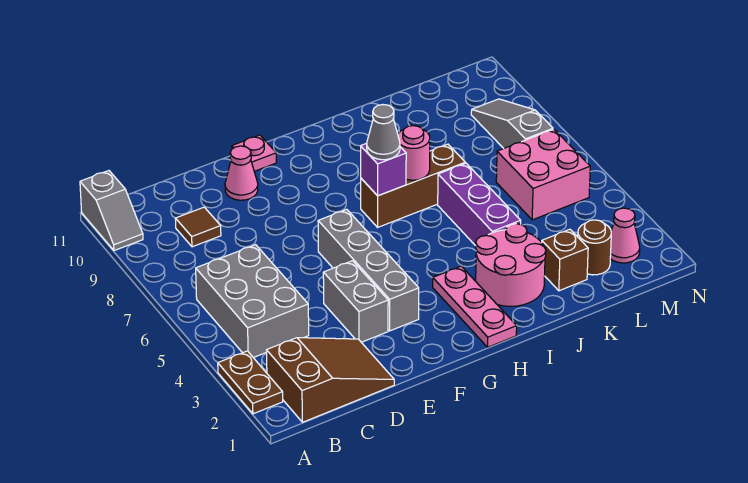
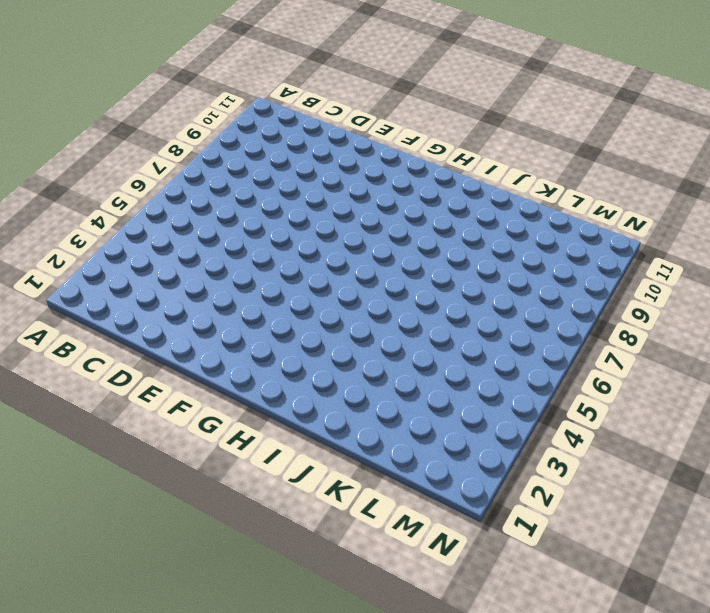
none -> brown plate A2:A3 level 1
none -> grey slope A10:A11 level 1 top 11
none -> brown slope B1:D2 level 1 top B

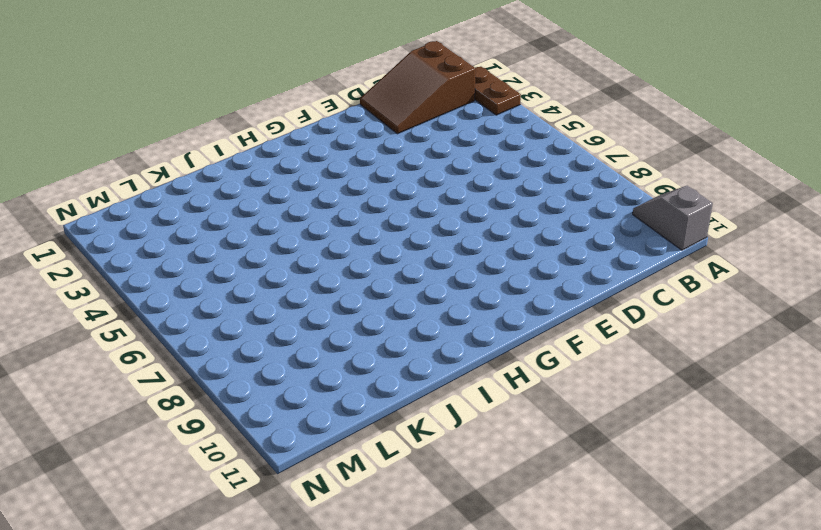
none -> grey brick B4:C6 level 1
none -> brown tile C9 level 1
none -> grey brick E3:E4 level 1

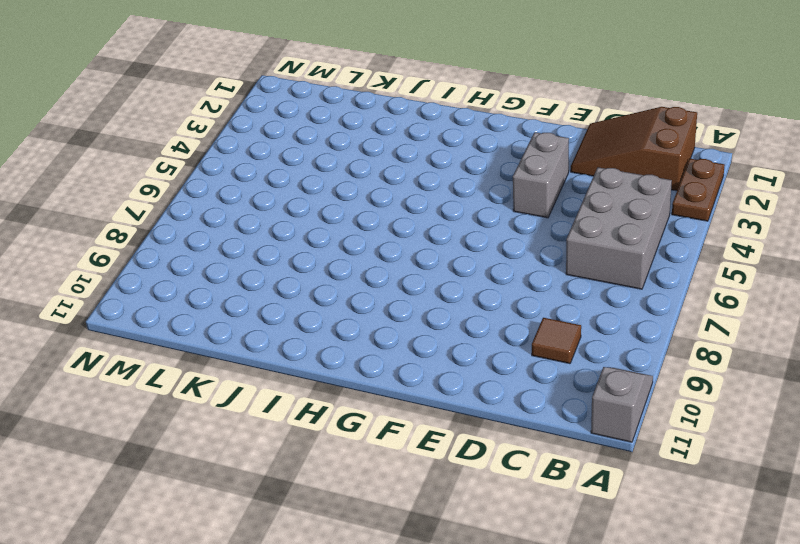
none -> pink cone E10 level 1
none -> grey brick F3:F6 level 1
none -> pink plate F11 level 1

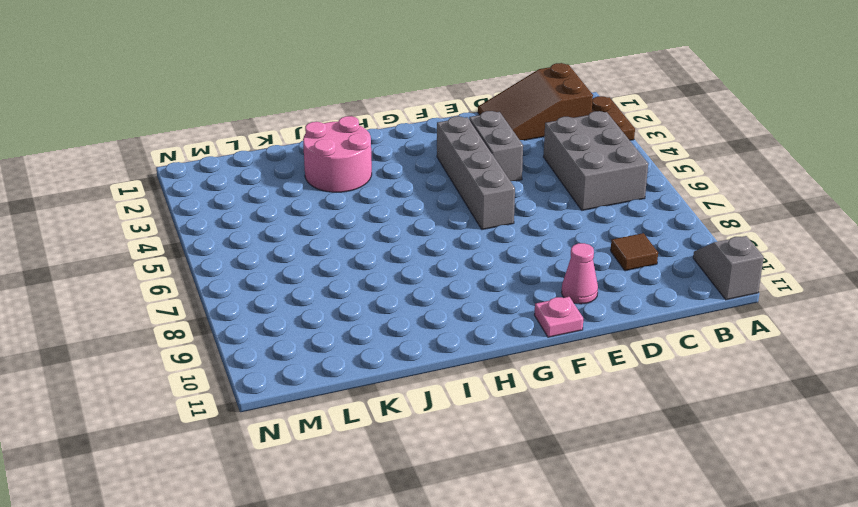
none -> pink plate H1:H3 level 1
none -> brown brick H7:J7 level 1
none -> purple brick J4:J6 level 1

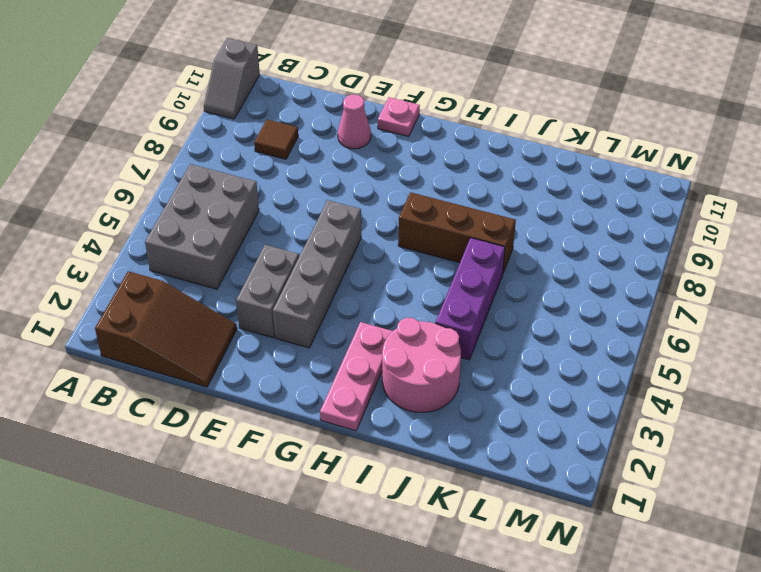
none -> brown plate A2:A3 level 1
none -> brown brick K2 level 1
none -> brown round brick L2 level 1

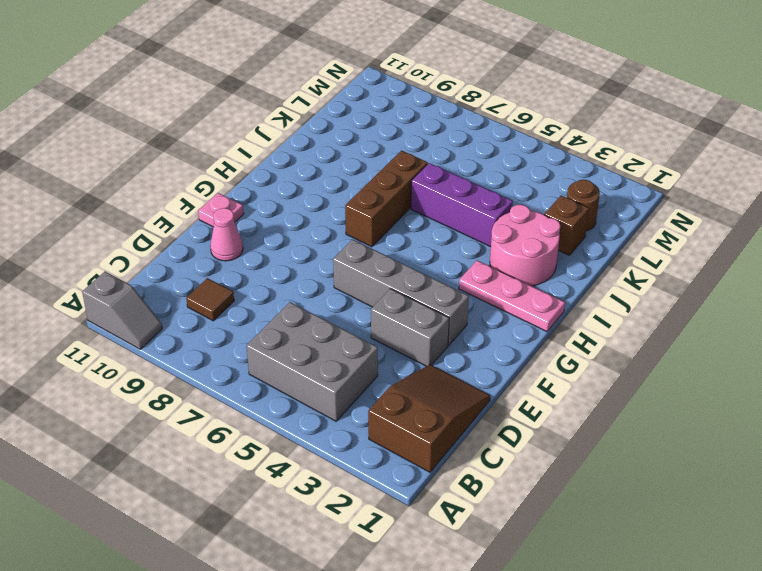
none -> brown plate A2:A3 level 1
none -> pink brick L5:M6 level 1
none -> pink cone M2 level 1

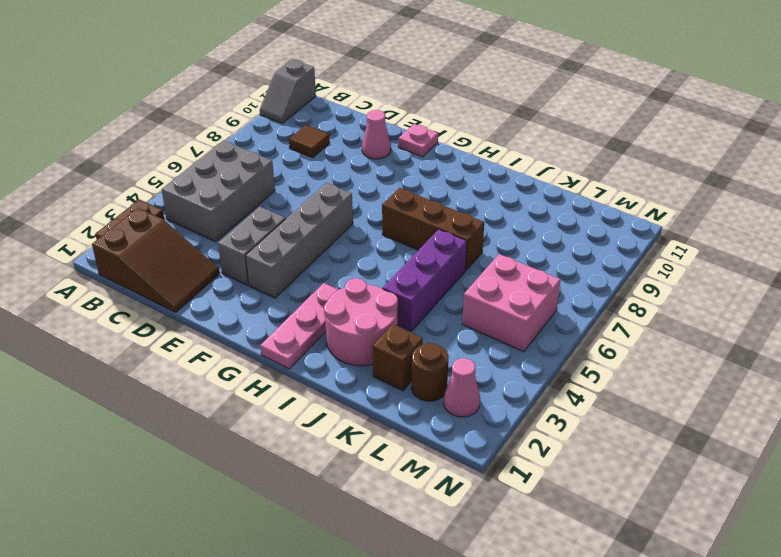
none -> grey slope M7:M9 level 1 top 7
none -> purple brick H7 level 2
none -> pink round brick I7 level 2

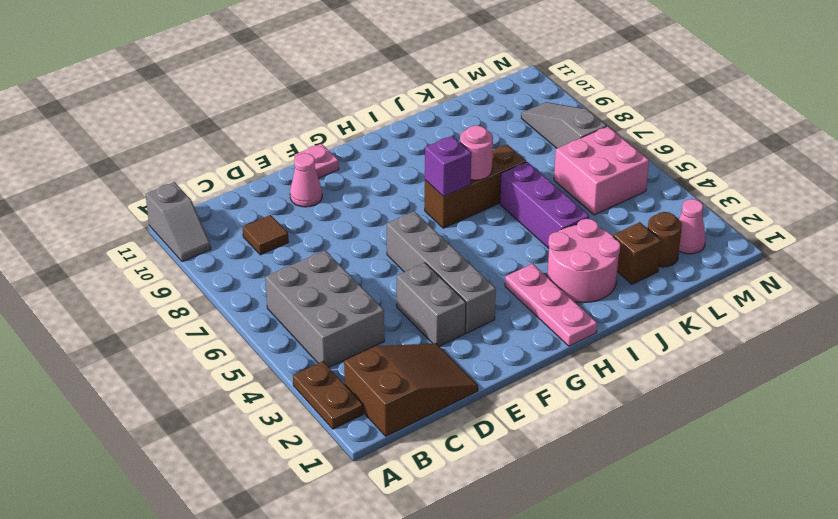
none -> grey cone H7 level 3

